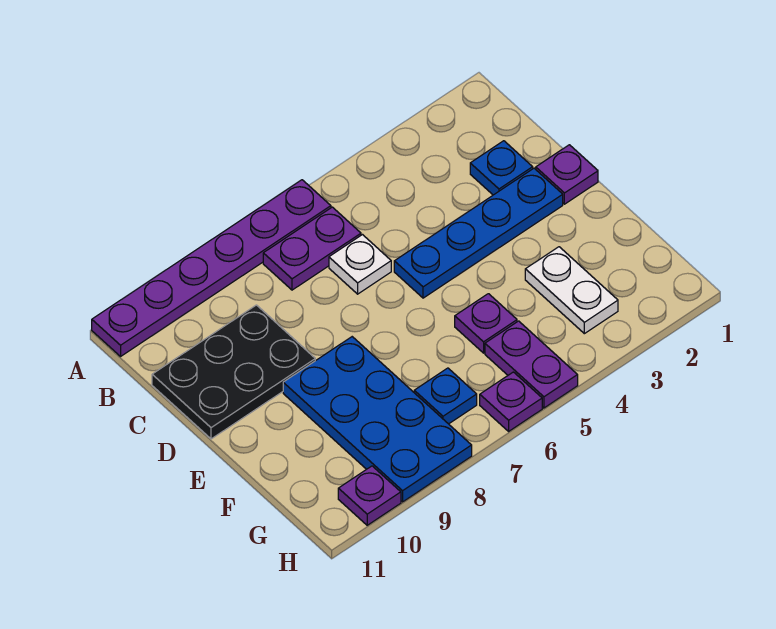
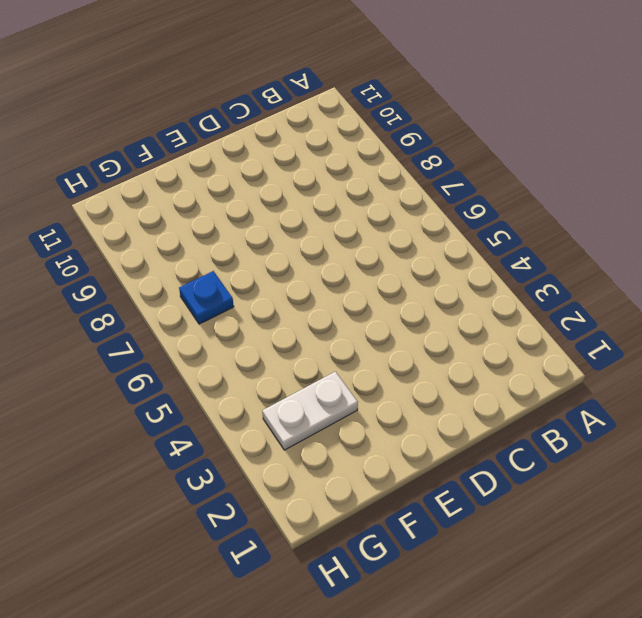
none -> purple plate A6:A11 level 1
none -> purple plate B6:B7 level 1
none -> blue plate C2 level 1

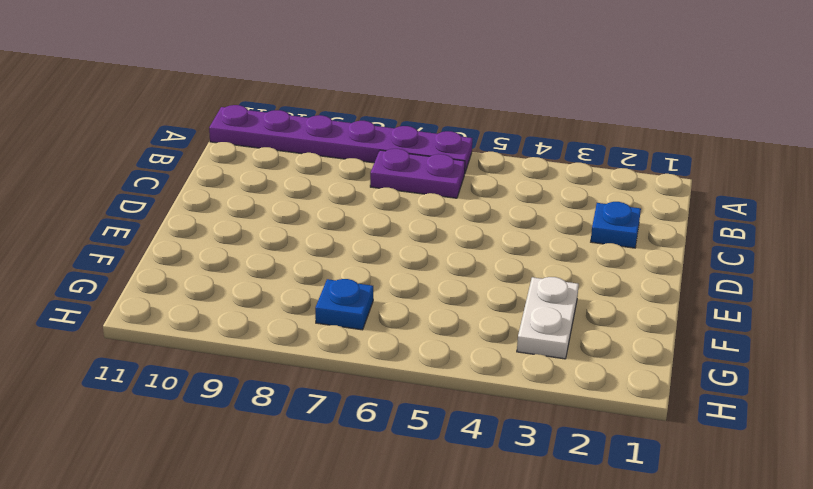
none -> white plate C6 level 1
none -> black plate C9:D11 level 1
none -> purple plate D1 level 1

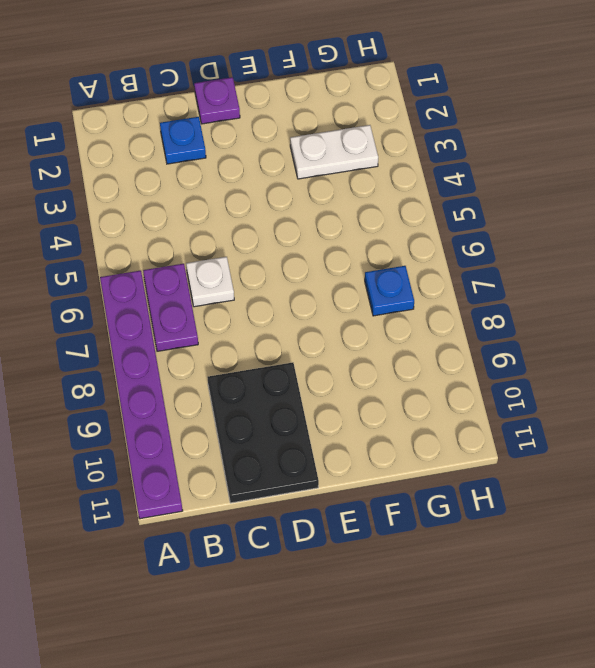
none -> blue plate D2:D5 level 1
none -> blue plate E8:H9 level 1
none -> purple plate F5 level 1

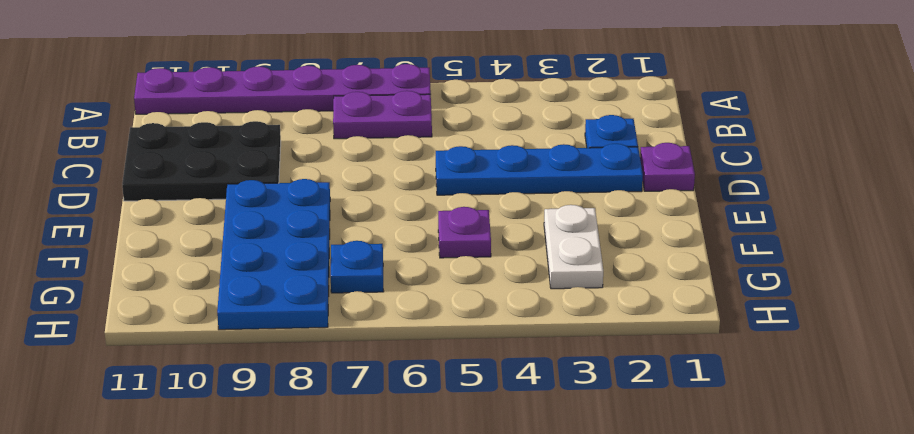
none -> white plate C6 level 1
none -> purple plate G5:H5 level 1
none -> purple plate H6 level 1

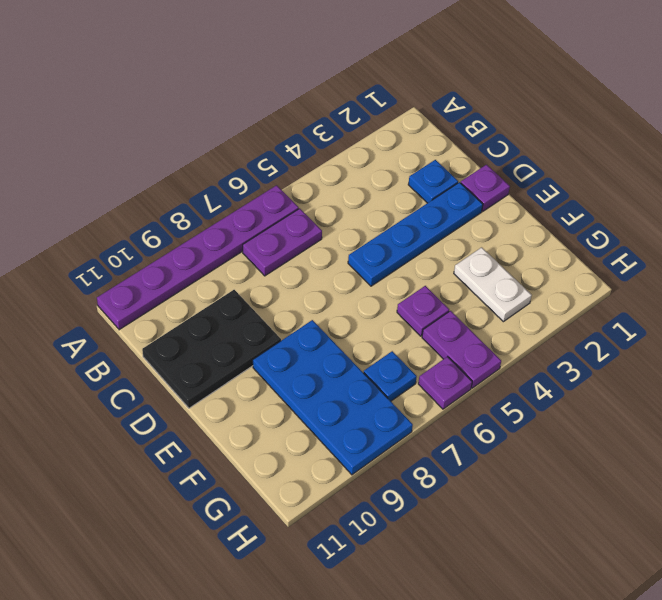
none -> white plate C6 level 1
none -> purple plate H10 level 1

